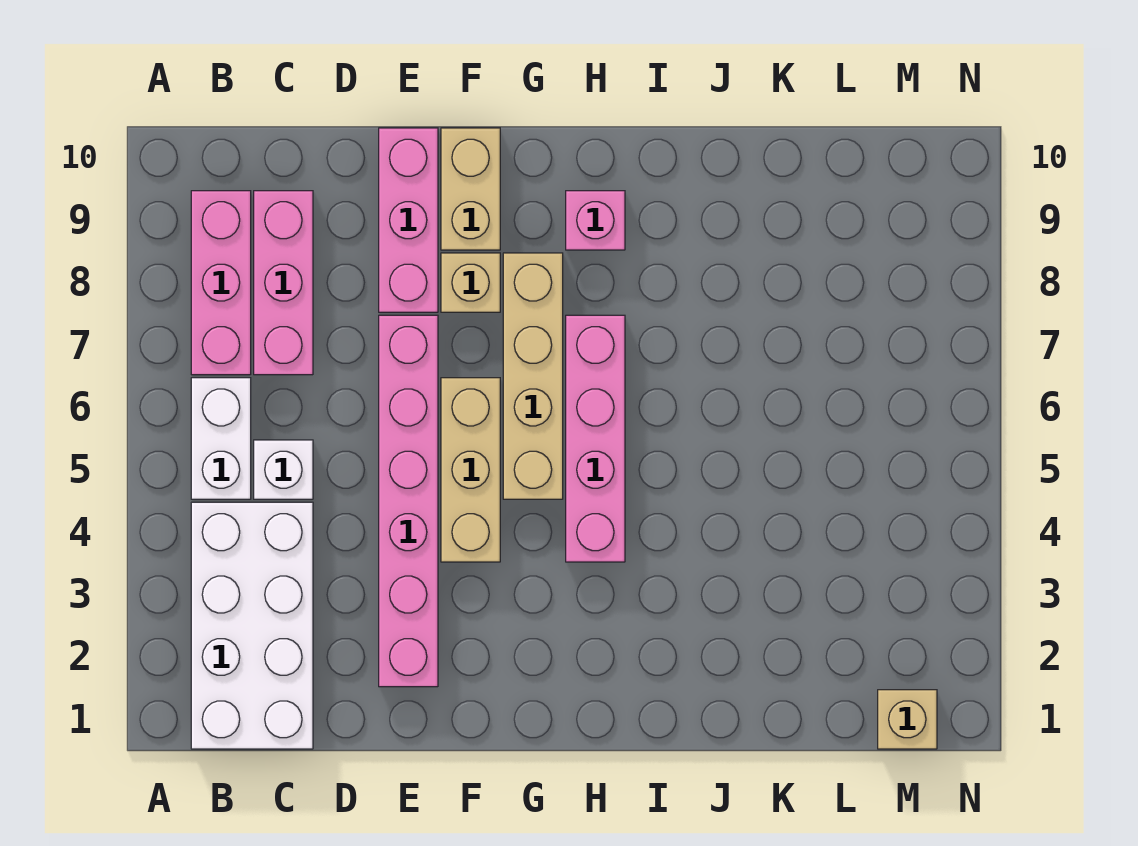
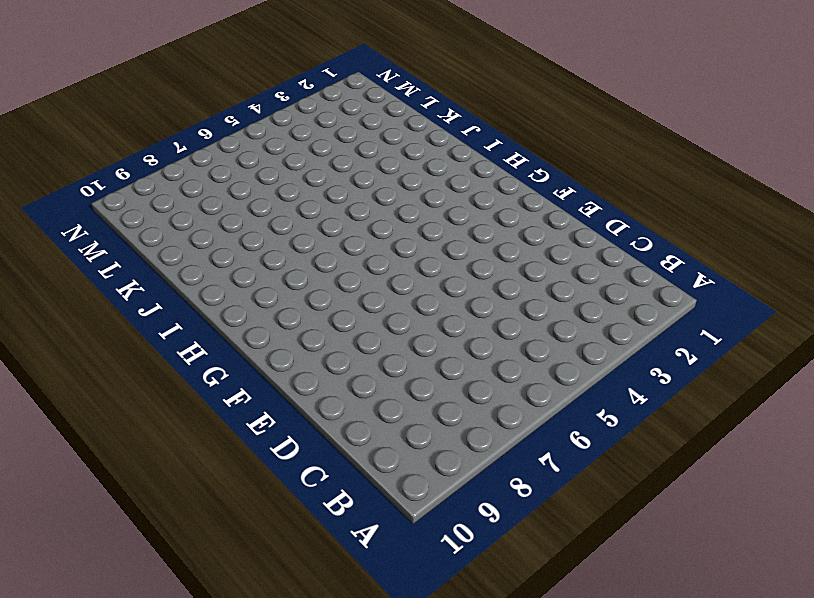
none -> white brick B1:C4 level 1
none -> white brick B5:B6 level 1
none -> pink brick B7:B9 level 1

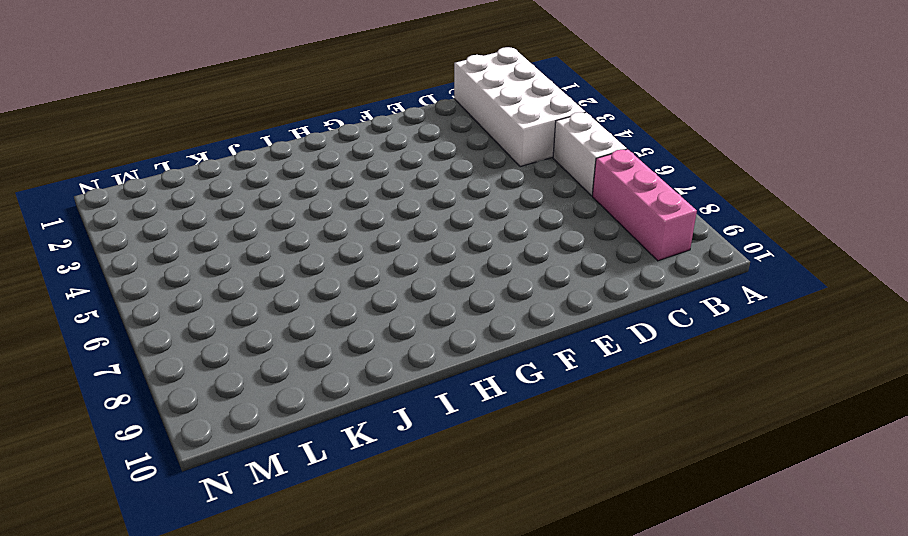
none -> white brick C5 level 1
none -> pink brick C7:C9 level 1
none -> pink brick E2:E7 level 1

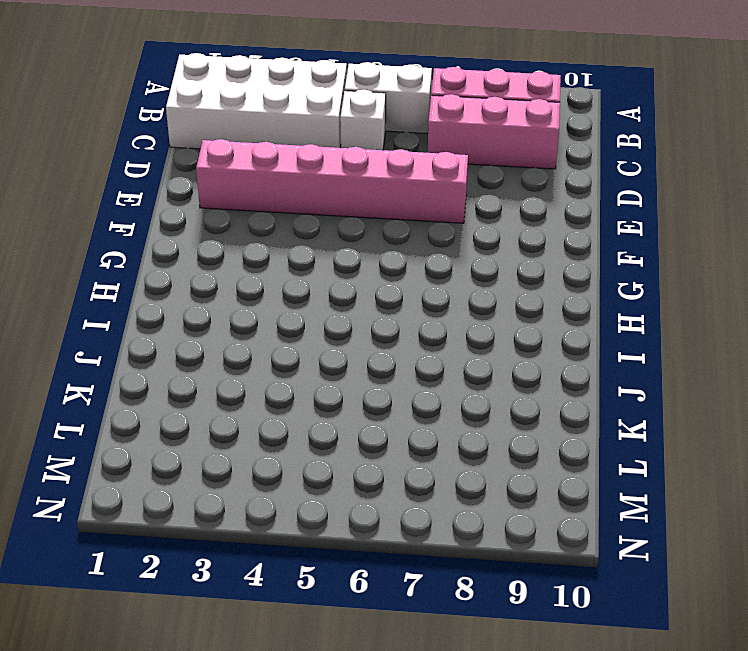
none -> pink brick E8:E10 level 1
none -> tan brick F4:F6 level 1
none -> tan brick F8 level 1

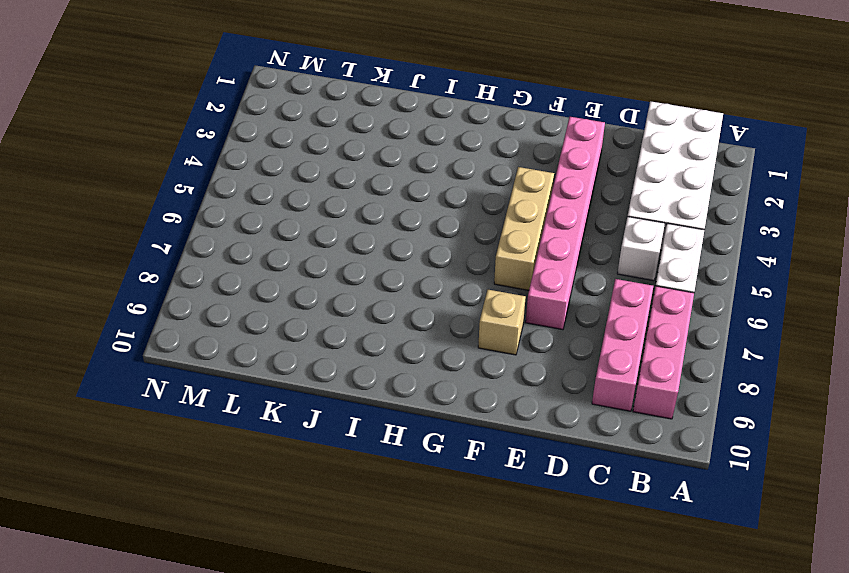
none -> pink brick E8:E10 level 1
none -> tan brick F9:F10 level 1
none -> tan brick G5:G8 level 1

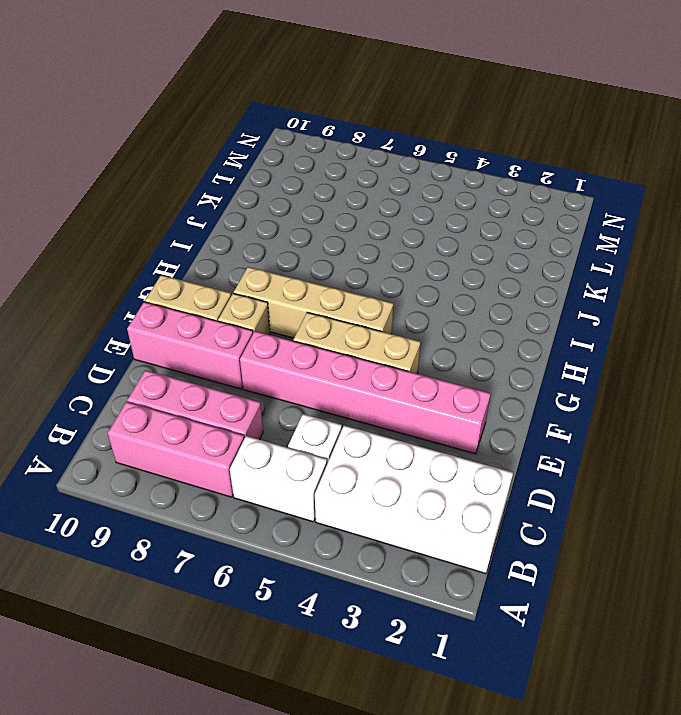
none -> pink brick H4:H7 level 1
none -> pink brick H9 level 1
none -> tan brick M1 level 1

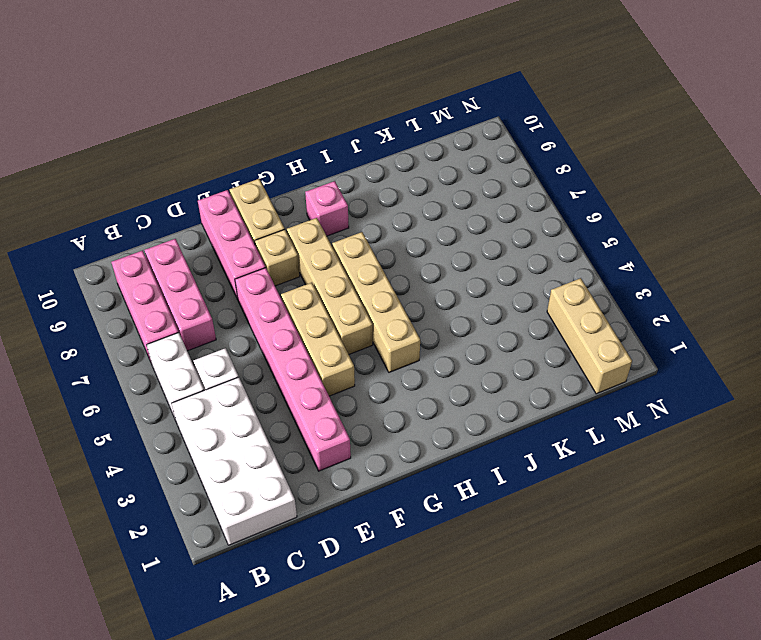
tan brick H4:H7 level 1 -> pink brick H4:H7 level 1
tan brick M1:M3 level 1 -> tan brick M1 level 1

